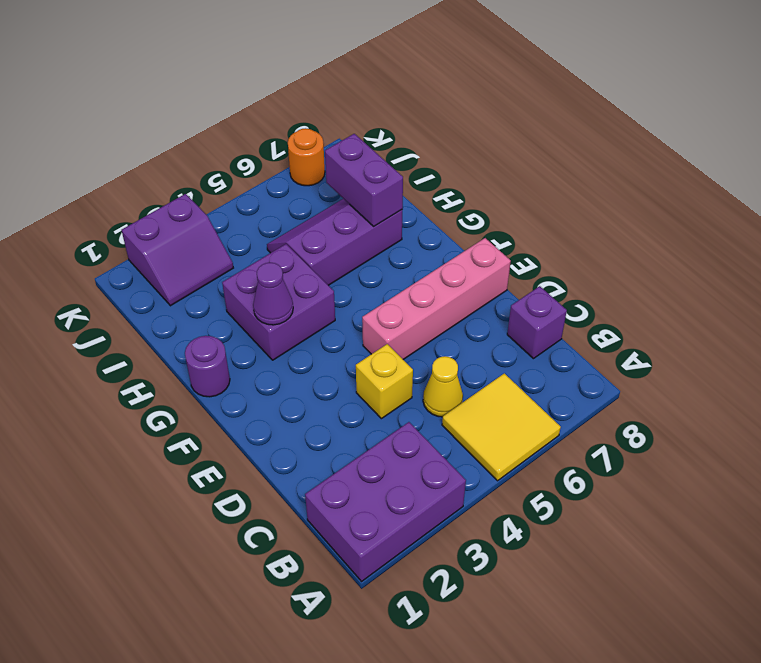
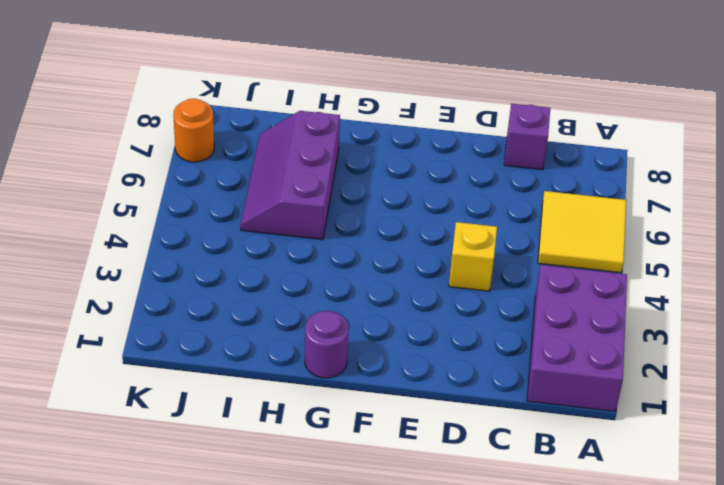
none -> yellow cone C5 level 1
none -> pink brick E5:E8 level 1
none -> purple brick G3:H4 level 1

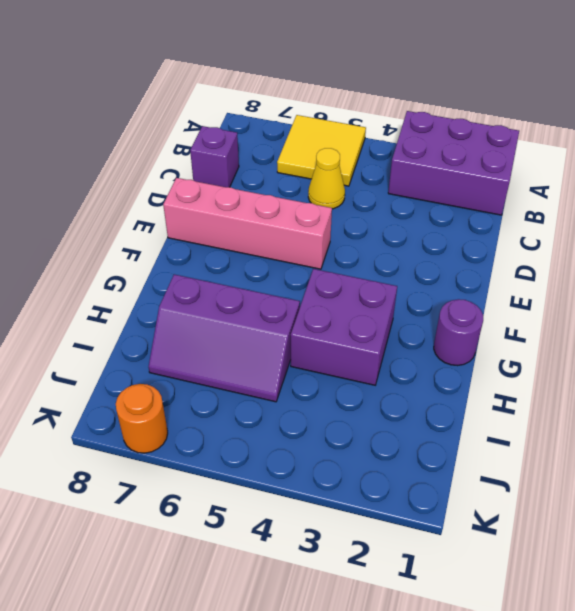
none -> yellow brick D4 level 1
none -> purple slope J2:K3 level 1 top K
none -> purple cone G3 level 2

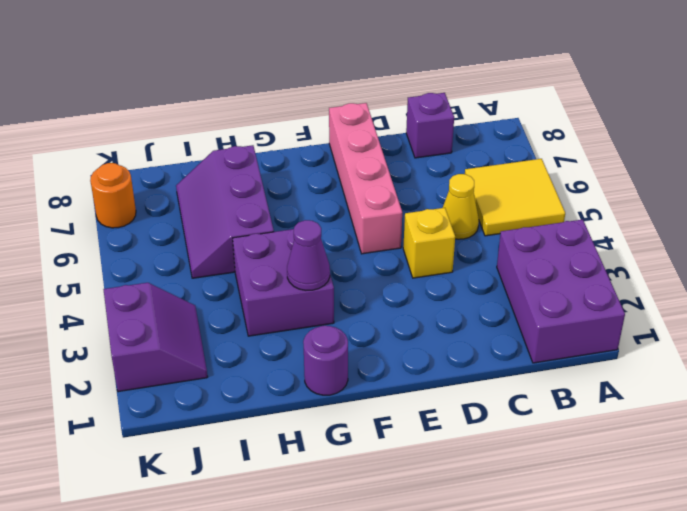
none -> purple brick H7:I7 level 2

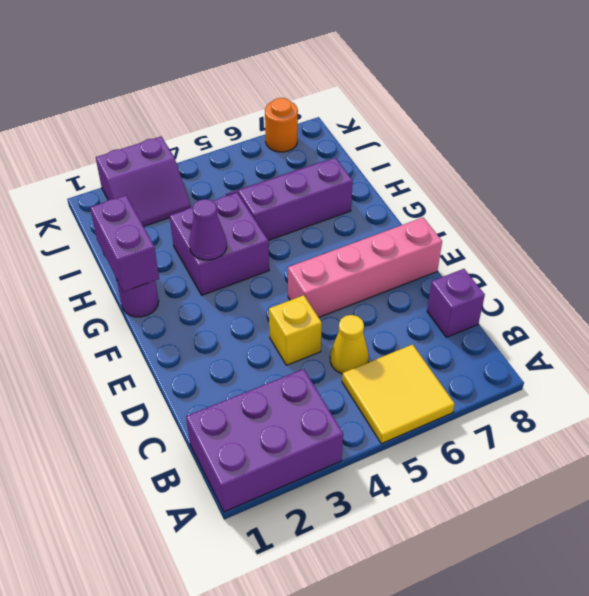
purple brick G1:H1 level 2 -> purple brick H7:I7 level 2

